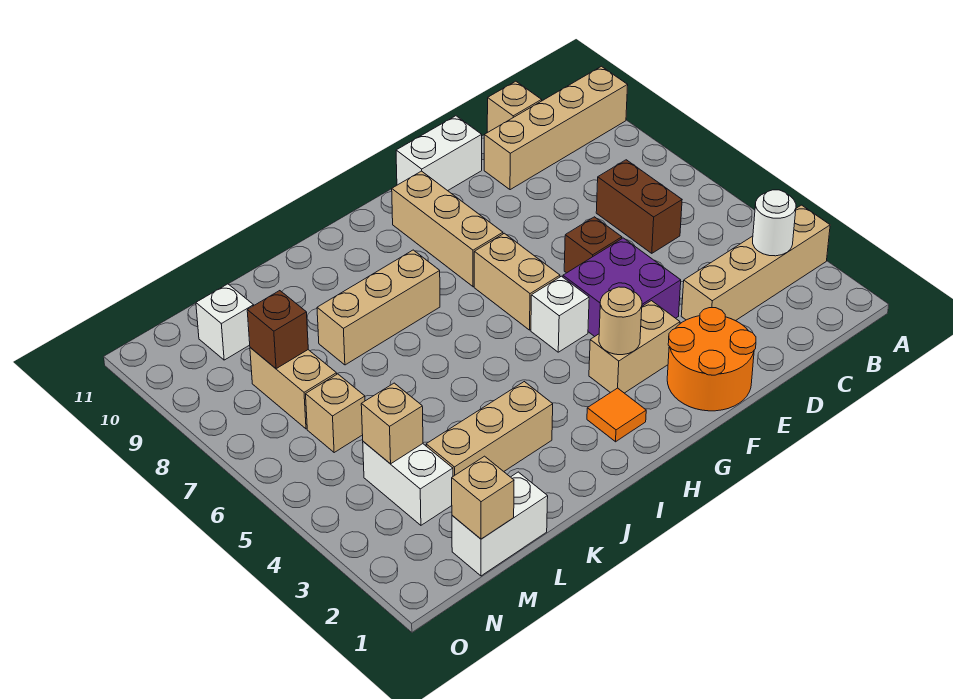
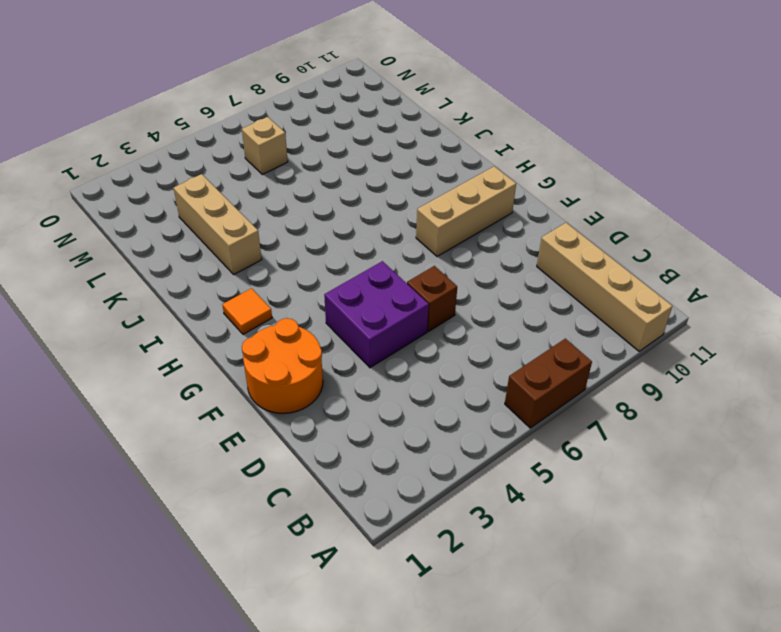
brown brick A6:A7 level 1 -> brown brick C6:C7 level 1
none -> tan brick A3:D3 level 1
none -> tan brick C11 level 1
none -> white brick E11:F11 level 1

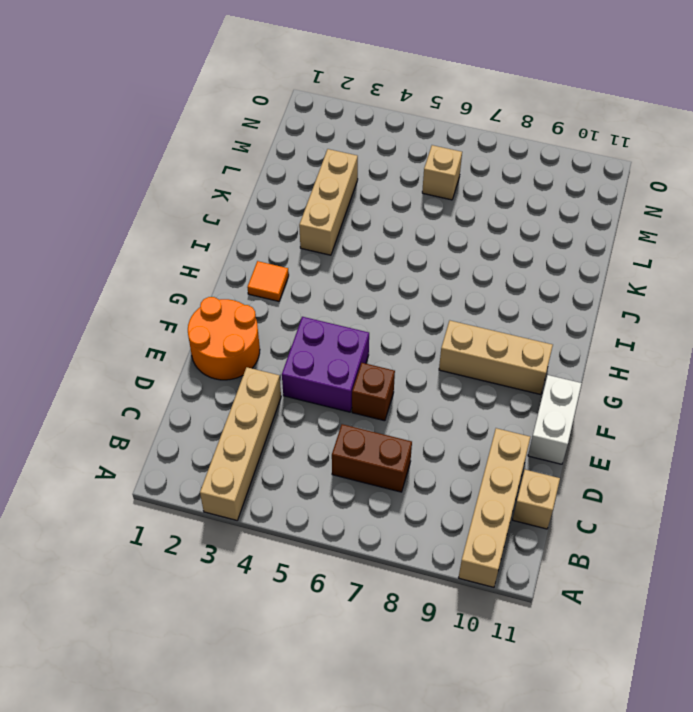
none -> tan brick F3:G3 level 1
none -> white brick G5 level 1
none -> tan brick G6:G7 level 1

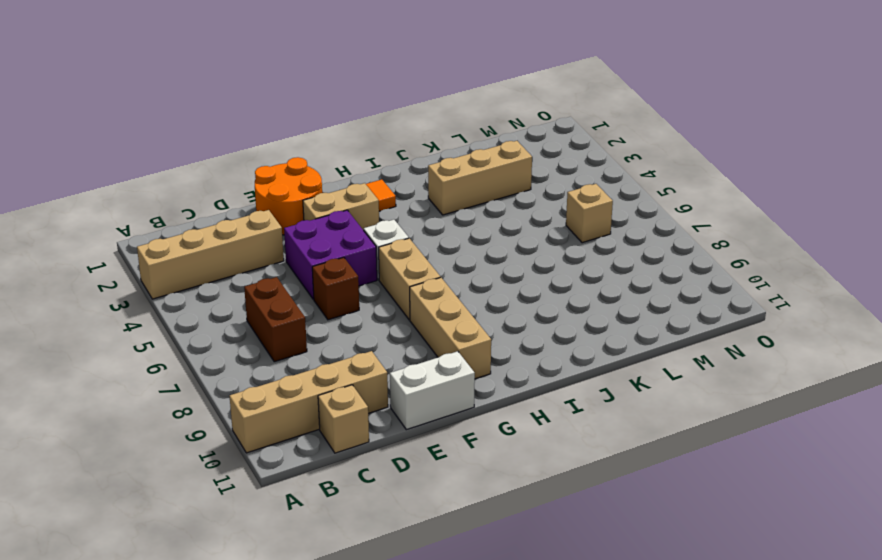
none -> tan brick I8:K8 level 1
none -> white brick L1:M1 level 1
none -> white brick M3:M4 level 1

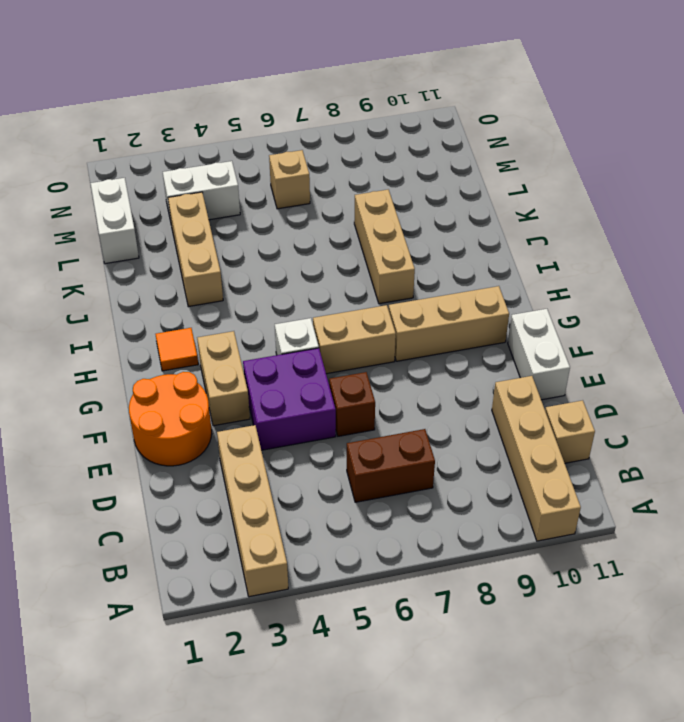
none -> tan brick M7:M8 level 1
none -> white brick M10 level 1
none -> white round brick B3 level 2

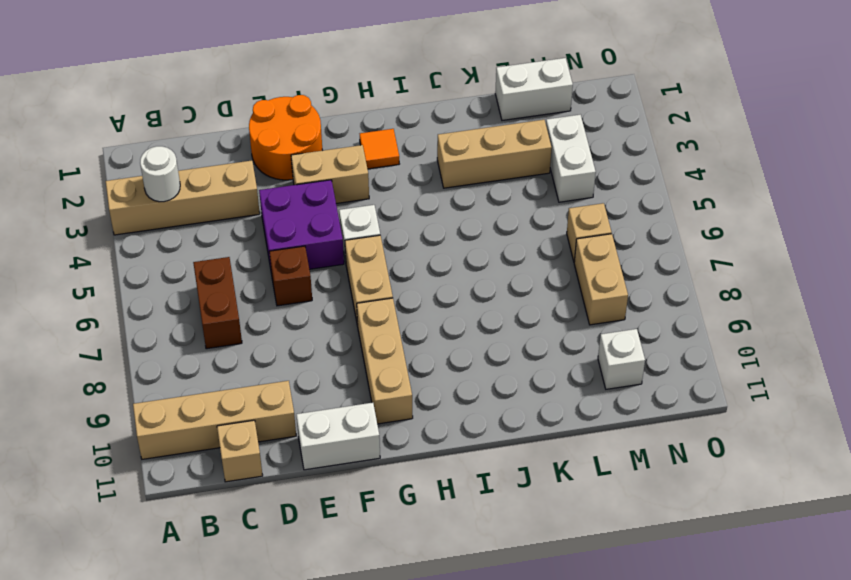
none -> tan brick I8:K8 level 1
none -> tan round brick G3 level 2
none -> tan brick M1 level 2

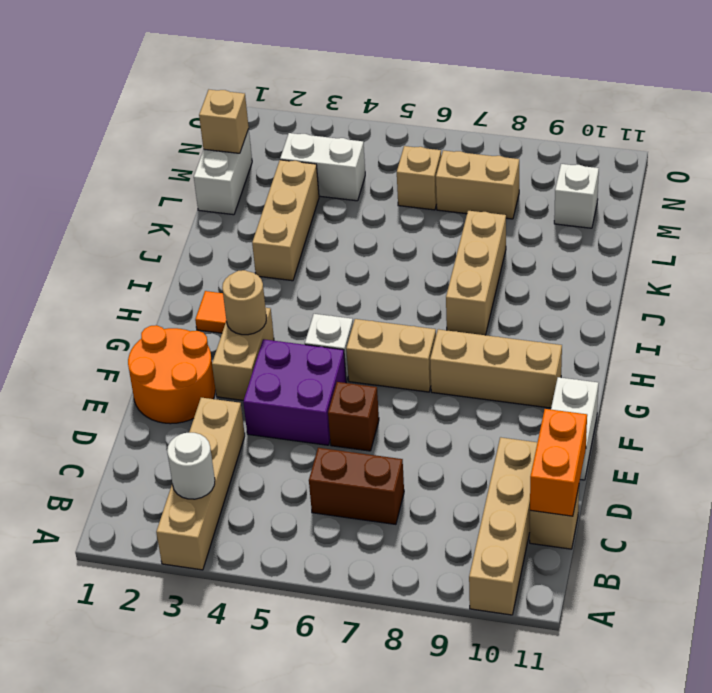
orange brick C11:D11 level 2 -> none
none -> tan brick M4 level 2
none -> brown brick M8 level 2

